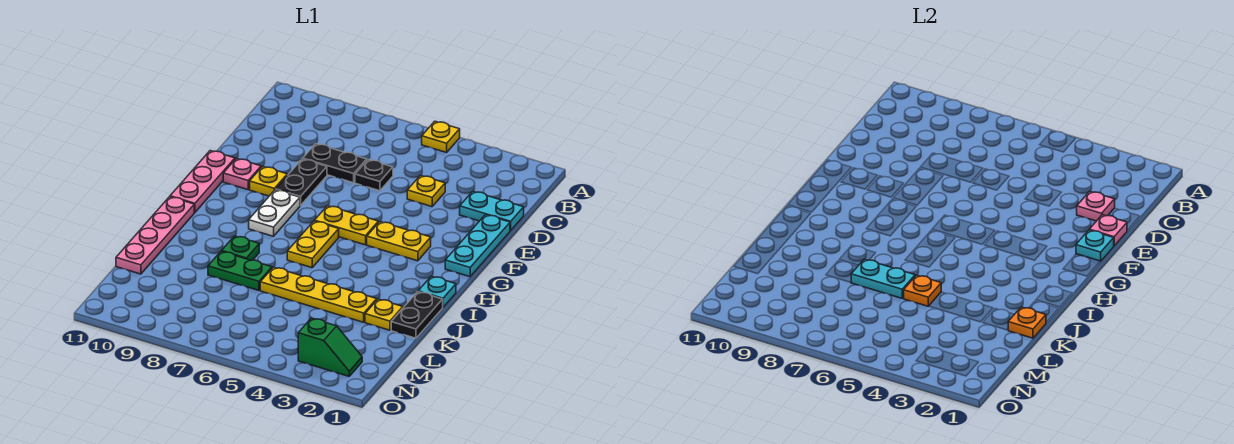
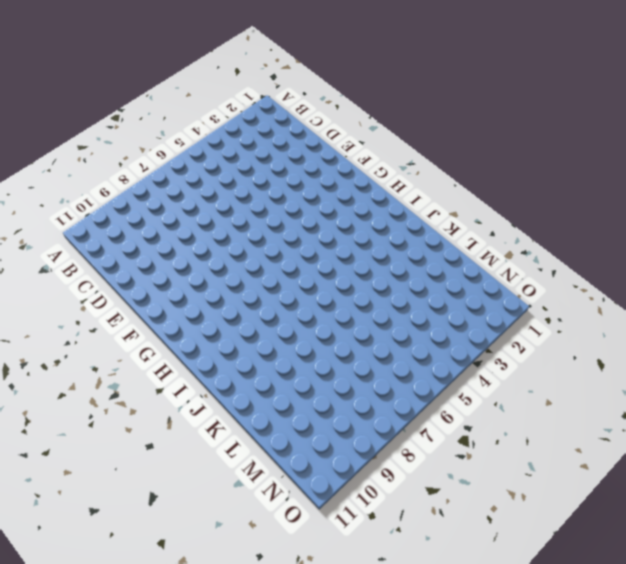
none -> yellow plate A5 level 1
none -> cyan plate D1:D2 level 1
none -> yellow plate D4 level 1

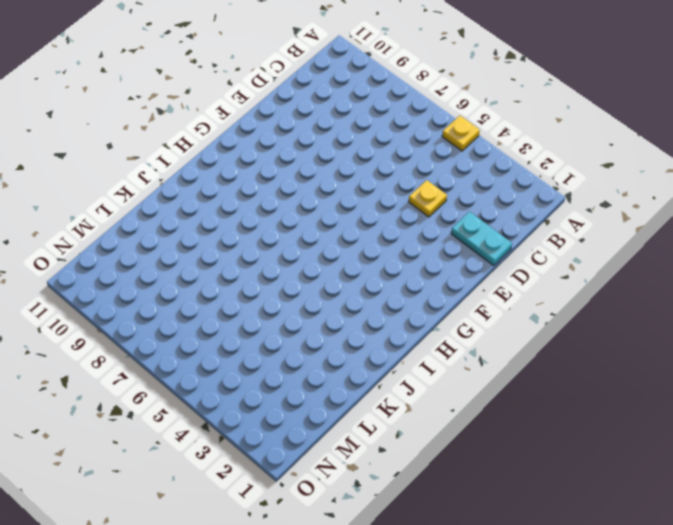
none -> black plate D6 level 1
none -> black plate D7:D8 level 1
none -> cyan plate E1:G1 level 1

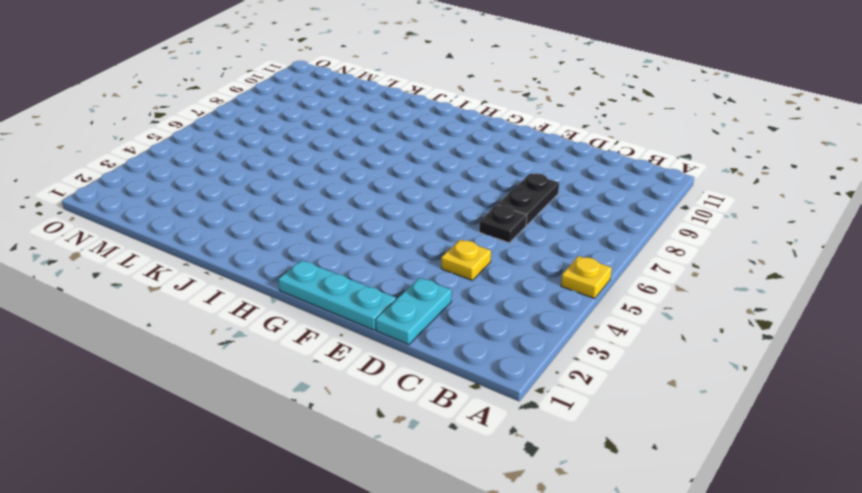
none -> black plate E8:F8 level 1
none -> yellow plate F9 level 1
none -> pink plate F10 level 1

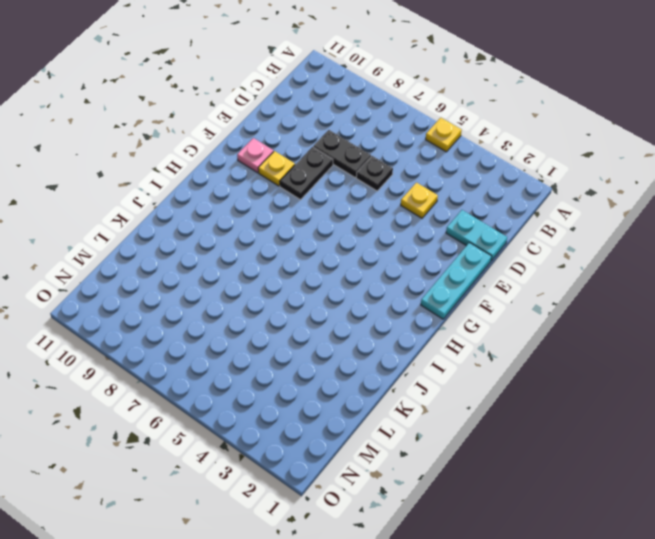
none -> pink plate F11:H11 level 1
none -> yellow plate G3:G4 level 1
none -> yellow plate G5:G6 level 1

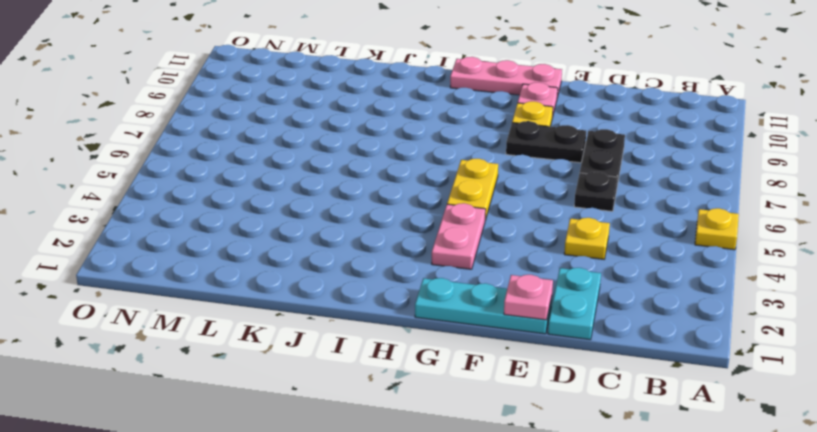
pink plate G3:G4 level 1 -> yellow plate G3:G4 level 1
none -> white plate G8:H8 level 1
none -> yellow plate H6:I6 level 1
none -> cyan plate I1 level 1

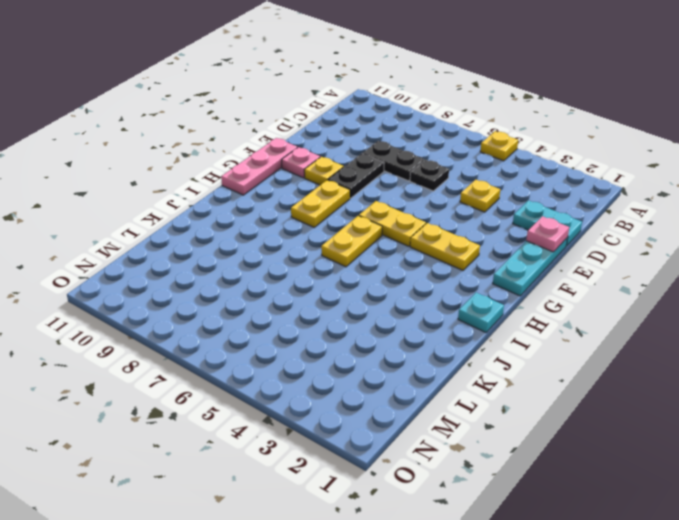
yellow plate G8:H8 level 1 -> white plate G8:H8 level 1
none -> pink plate I11:L11 level 1
none -> black plate J1:K1 level 1
none -> green plate J8 level 1

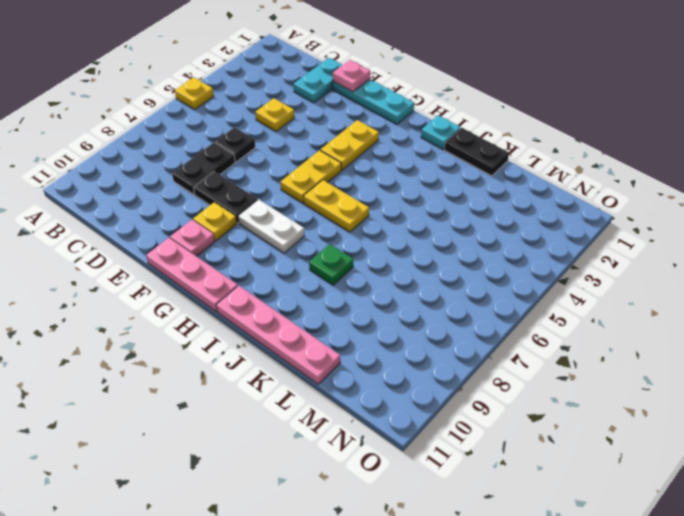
none -> yellow plate K2 level 1
none -> yellow plate K3:K6 level 1
none -> green plate K7:K8 level 1

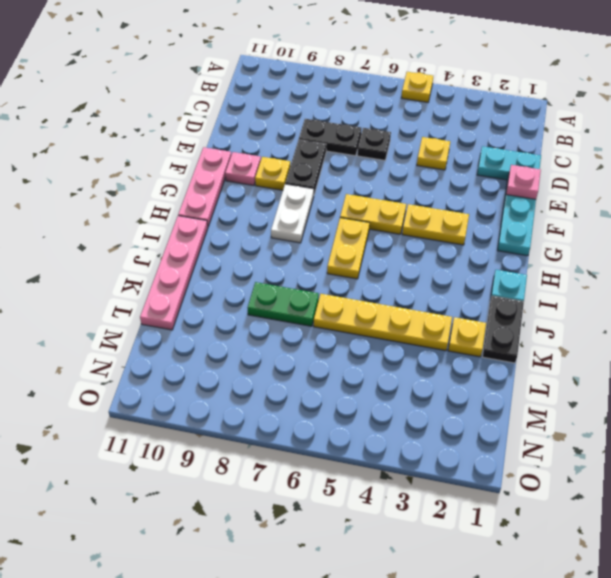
none -> green plate J8 level 1
none -> green slope N2:N3 level 1 top 3
none -> pink plate D2 level 2

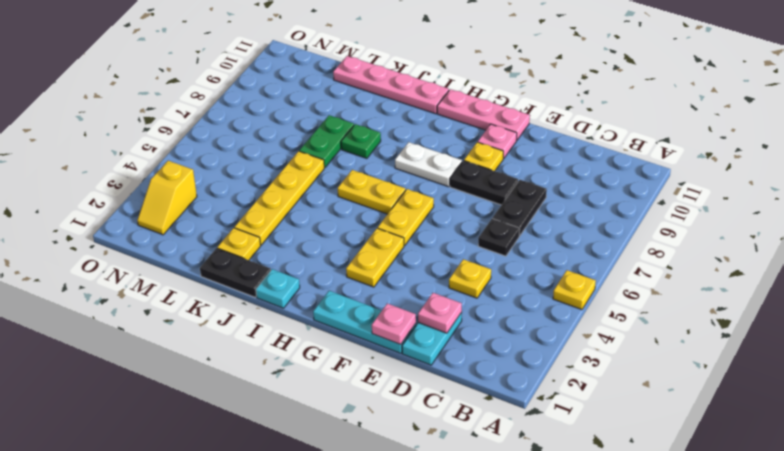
yellow slope N2:N3 level 1 top 3 -> green slope N2:N3 level 1 top 3
none -> cyan plate F1 level 2
none -> orange plate K1 level 2
none -> orange plate K5 level 2

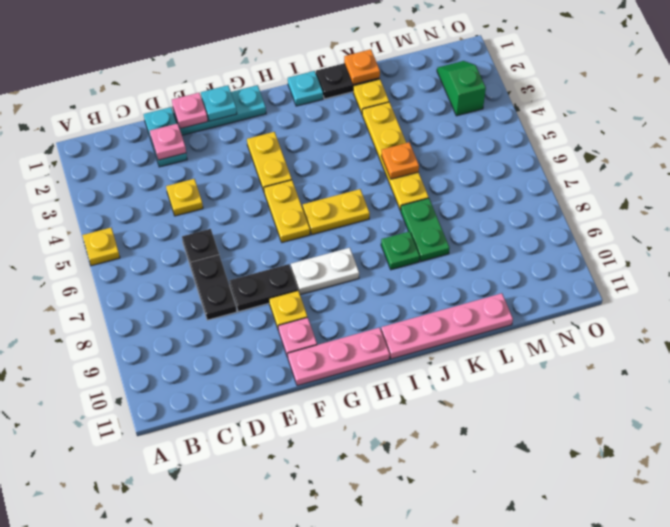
none -> cyan plate K6:K7 level 2

